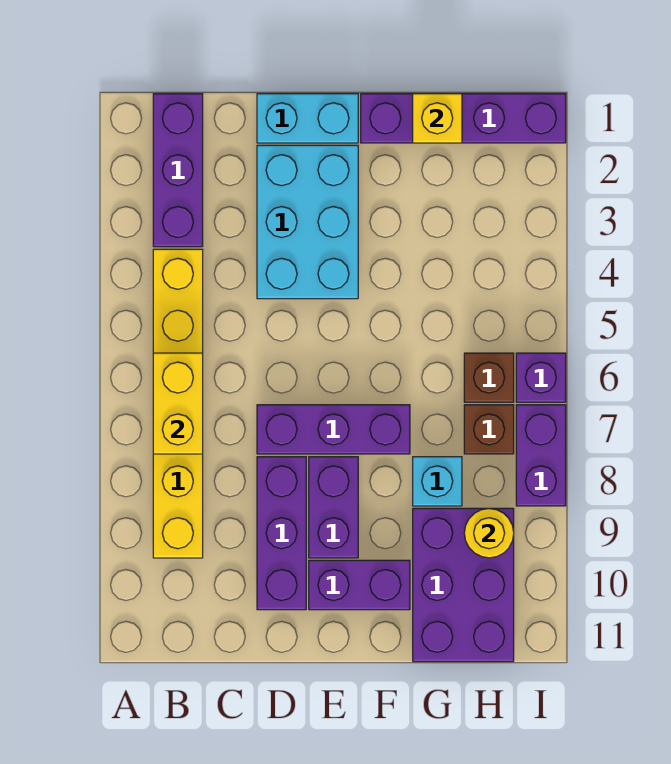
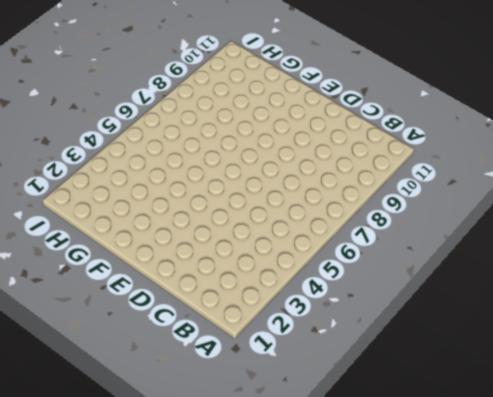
none -> purple brick B1:B3 level 1
none -> yellow brick B4:B9 level 1
none -> cyan brick D1:E1 level 1

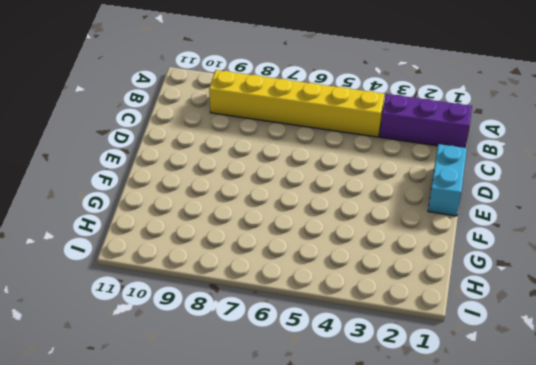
none -> cyan brick D2:E4 level 1
none -> purple brick D7:F7 level 1
none -> purple brick D8:D10 level 1

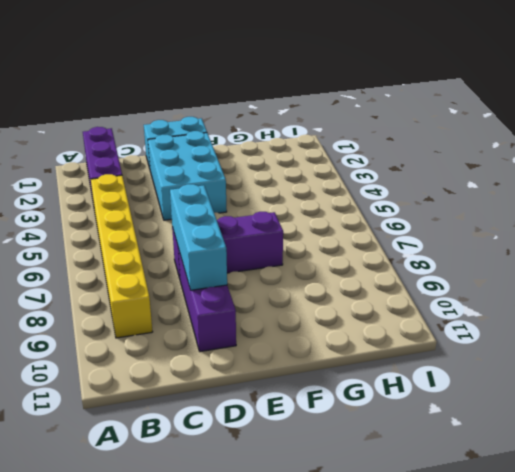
cyan brick D7:D9 level 2 -> none
none -> purple brick E8:E9 level 1
none -> purple brick E10:F10 level 1
none -> purple brick F1:I1 level 1

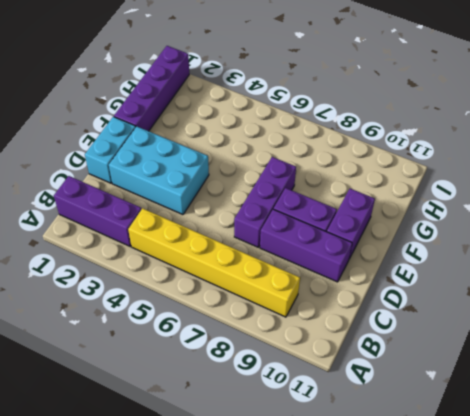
none -> cyan brick G8 level 1
none -> purple brick G9:H11 level 1
none -> brown brick H6 level 1

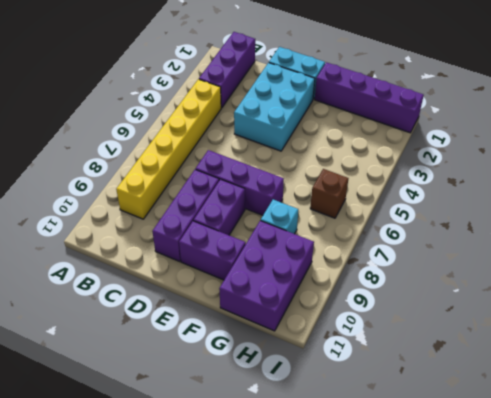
none -> brown brick H7 level 1
none -> purple brick I6 level 1
none -> purple brick I7:I8 level 1

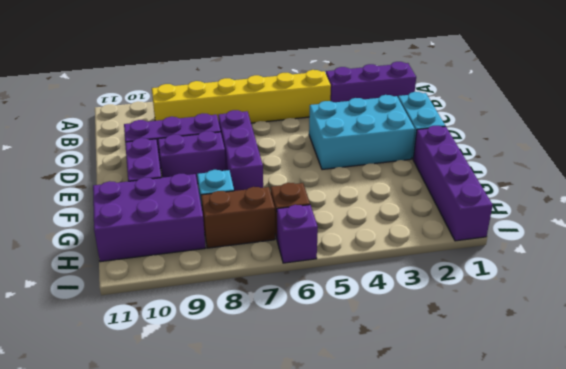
brown brick H7:H8 level 1 -> brown brick H7 level 1
none -> purple brick I7:I8 level 1
none -> yellow brick B6:B7 level 2
none -> yellow brick G1 level 2

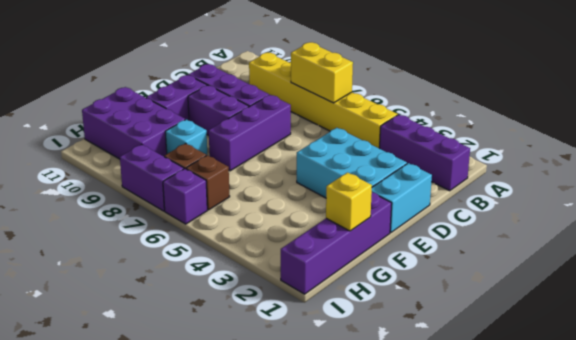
none -> yellow round brick H9 level 2

